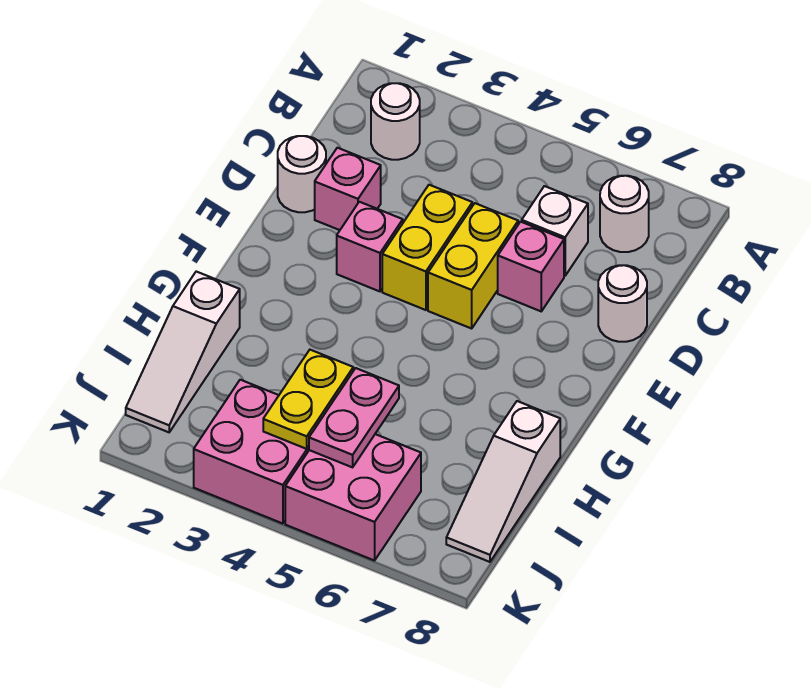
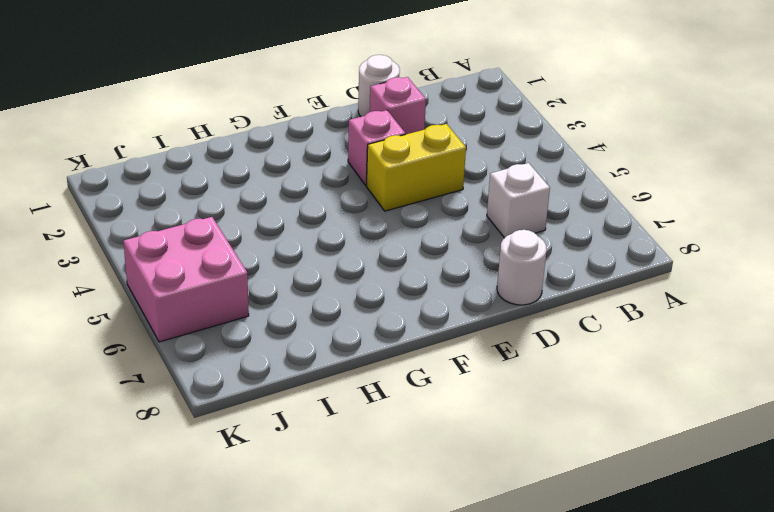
none -> white round brick B2 level 1
none -> white round brick B7 level 1
none -> yellow brick D5:E5 level 1

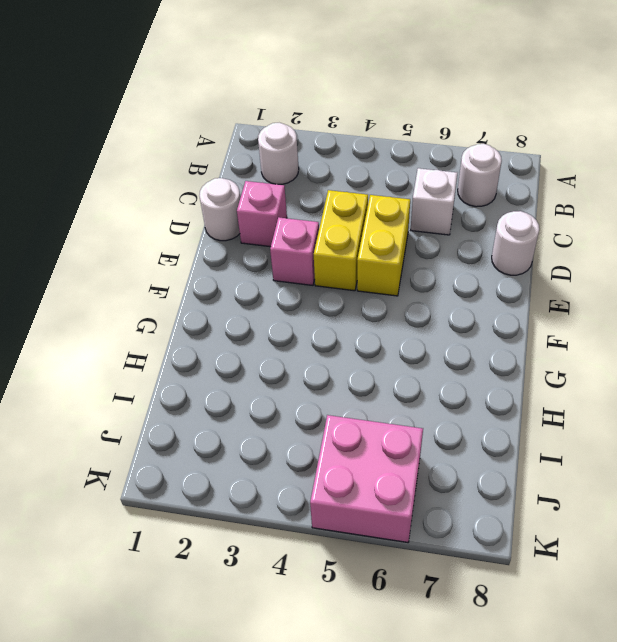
none -> pink brick D6 level 1
none -> white slope H1:J1 level 1 top H
none -> white slope H8:J8 level 1 top H

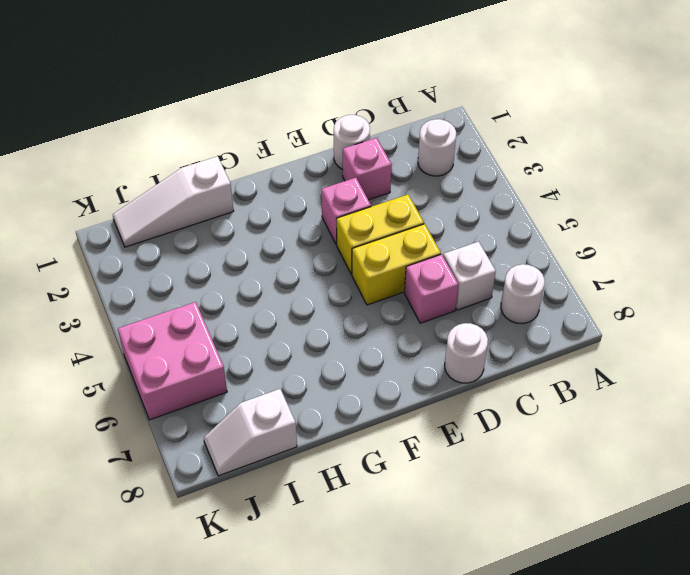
white slope I8:J8 level 1 top I -> white slope H8:J8 level 1 top H
none -> pink brick J3:K4 level 1
none -> yellow plate I4:J4 level 2
none -> pink plate I5:J5 level 2

